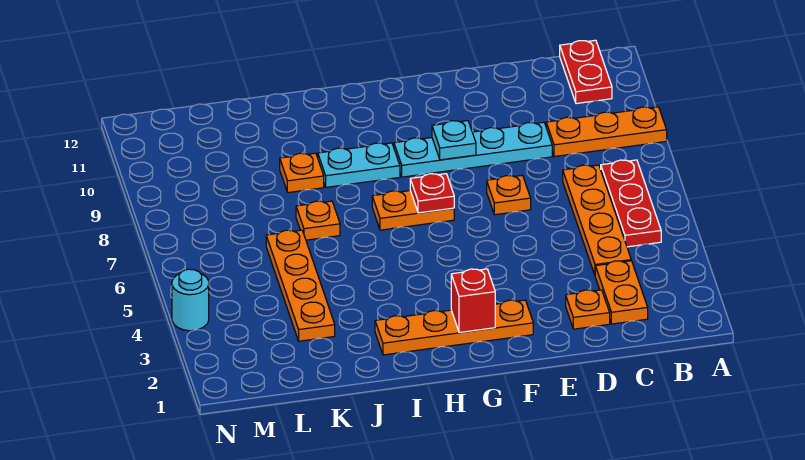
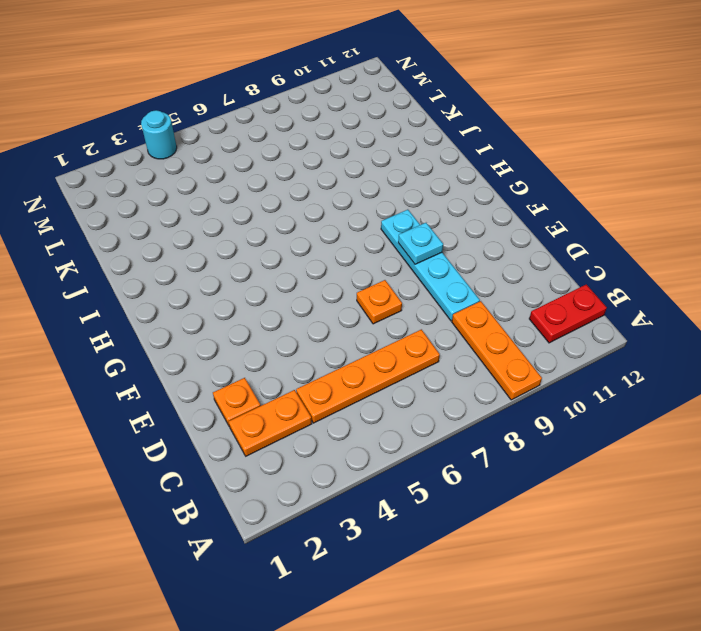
none -> red plate B5:B7 level 1
none -> orange plate F2:I2 level 1
none -> orange plate G7:H7 level 1

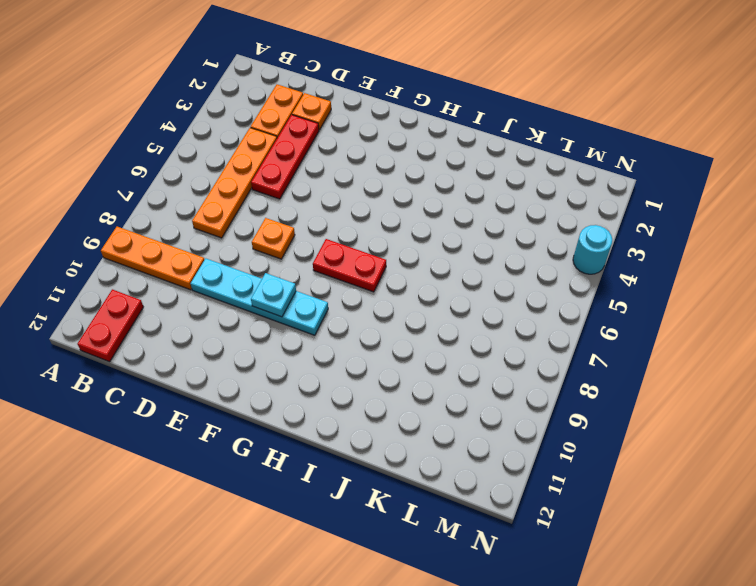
red plate D3:D5 level 1 -> red plate B5:B7 level 1
red plate G7:H7 level 1 -> orange plate G7:H7 level 1
none -> orange plate F2:I2 level 1
none -> cyan plate H9:I9 level 1
none -> orange plate J7 level 1

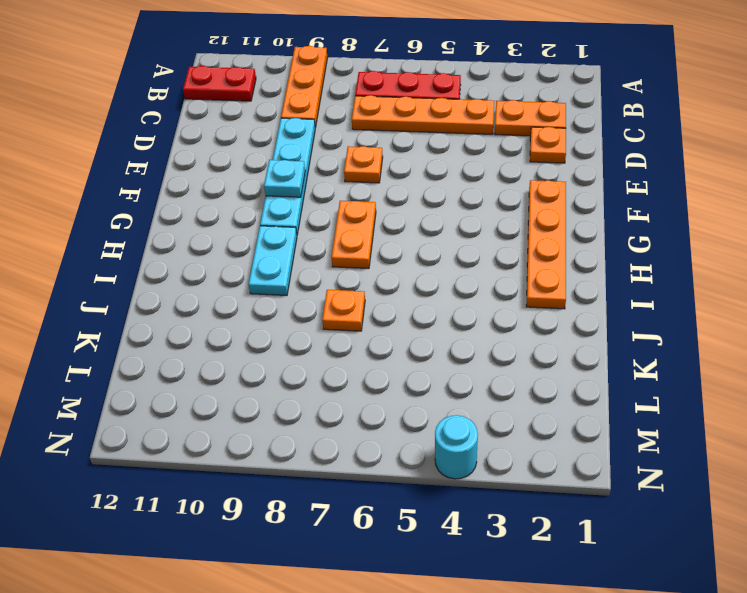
none -> orange plate J9 level 1
none -> orange plate K3:K6 level 1
none -> red brick G2 level 2

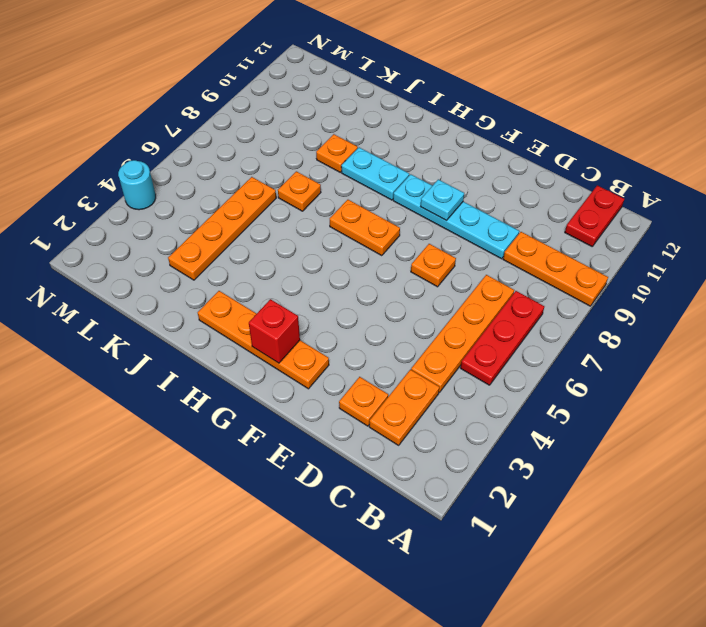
none -> red plate G7 level 2

